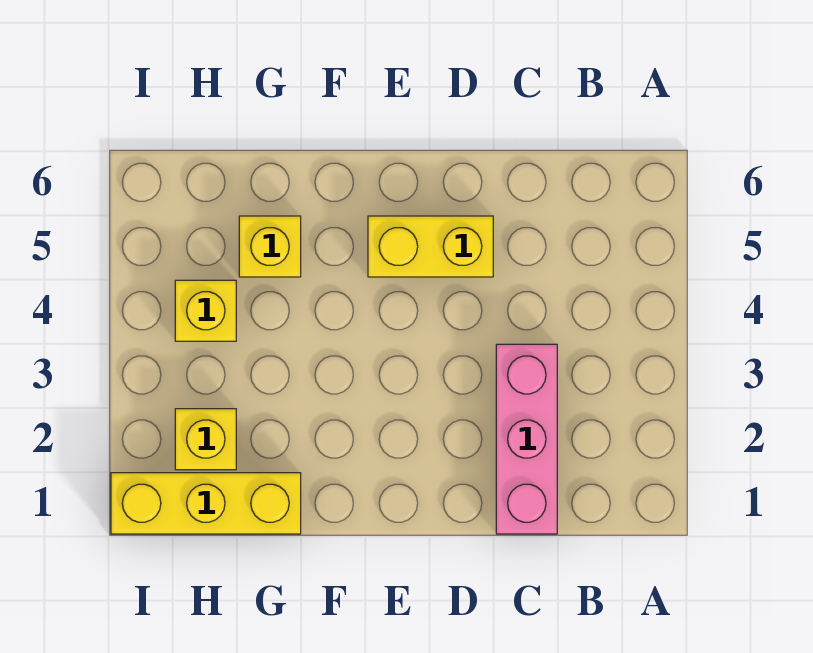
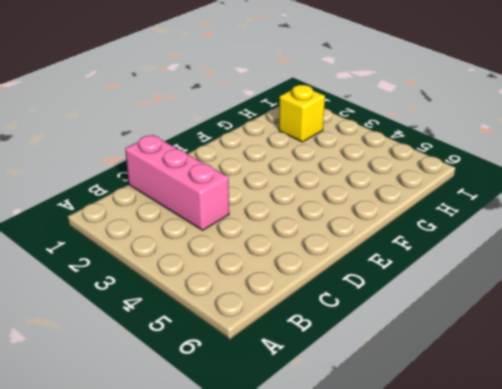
none -> yellow brick D5:E5 level 1
none -> yellow brick G1:I1 level 1

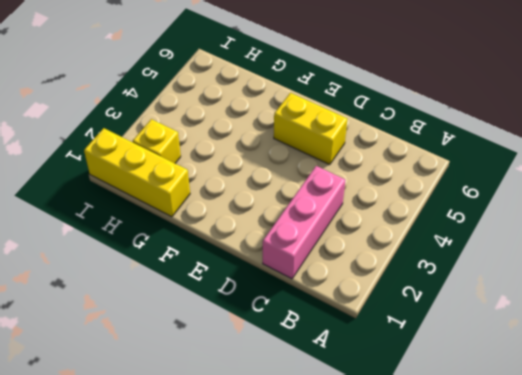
none -> yellow brick G5 level 1
none -> yellow brick H4 level 1

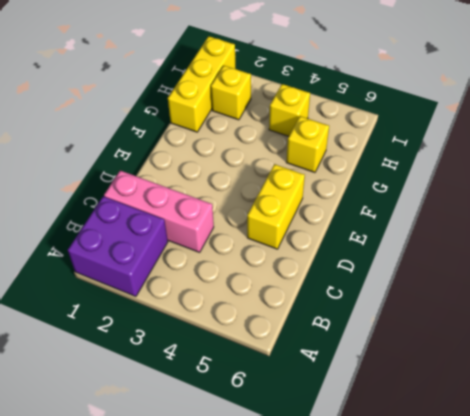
purple brick A1:B2 level 1 -> none

